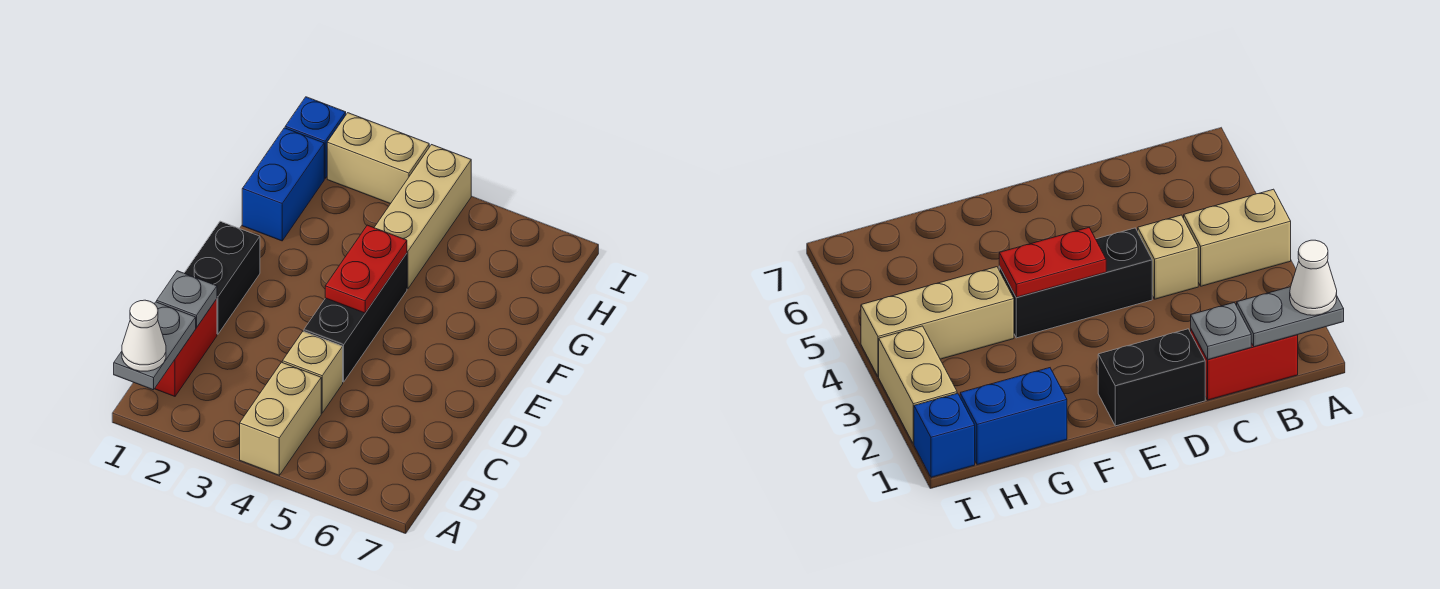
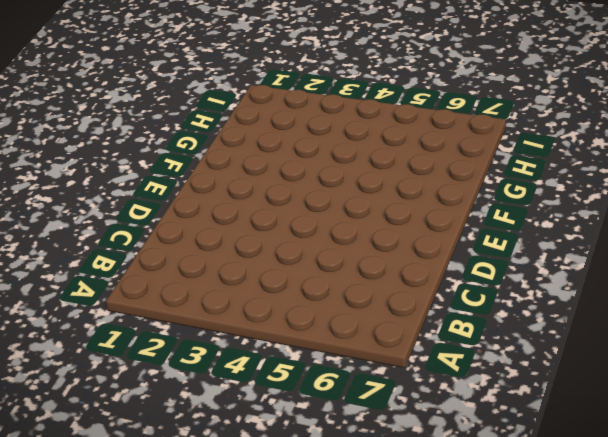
none -> tan brick A4:B4 level 1
none -> red brick B1:C1 level 1
none -> tan brick C4 level 1

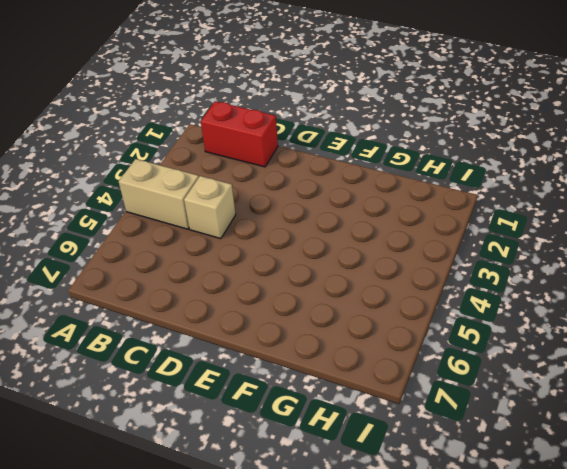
none -> black brick D1:E1 level 1
none -> black brick D4:F4 level 1
none -> blue brick G1:H1 level 1

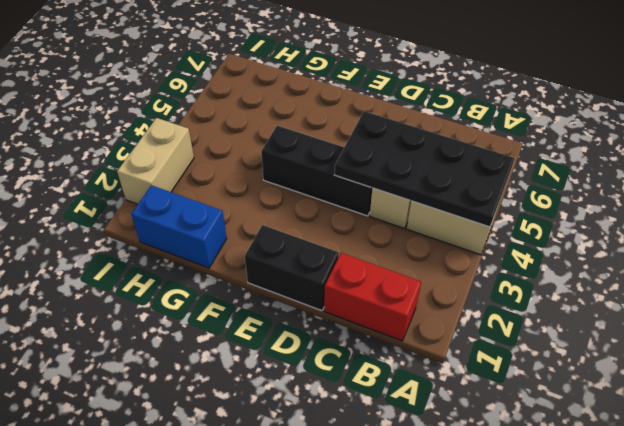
black plate A4:D5 level 2 -> none
none -> tan brick G4:I4 level 1
none -> blue brick I1 level 1
none -> grey plate A1:B1 level 2

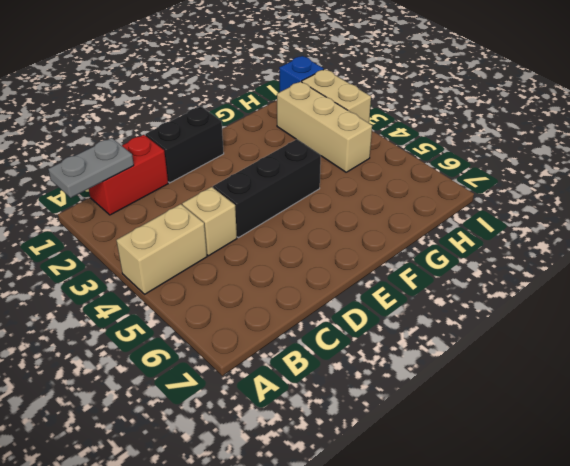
tan brick H2:H4 level 1 -> tan brick G4:I4 level 1
none -> blue brick G1:H1 level 1
none -> grey plate C1 level 2
none -> red plate E4:F4 level 2

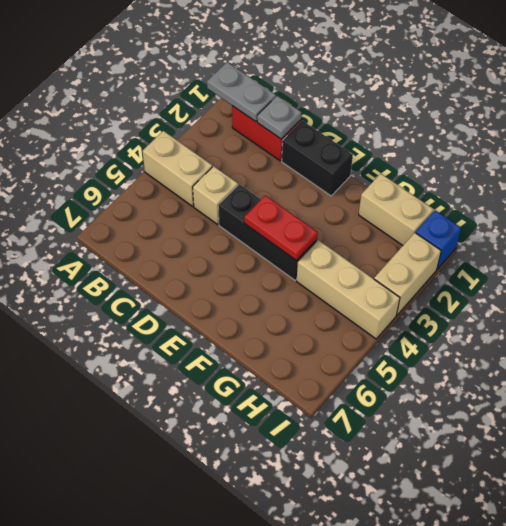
tan brick G1:H1 level 1 -> blue brick G1:H1 level 1
none -> white cone A1 level 3

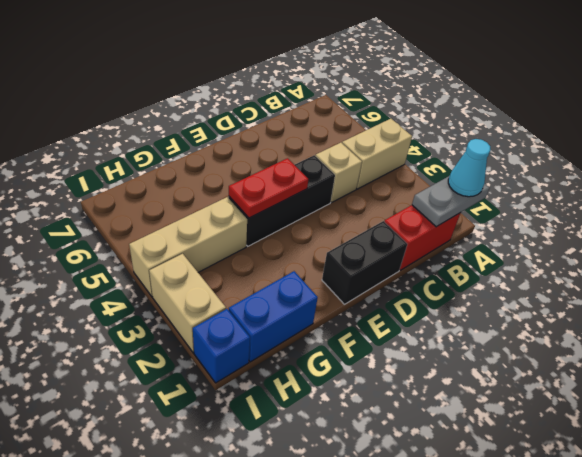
cyan cone A1 level 3 -> white cone A1 level 3
none -> grey plate C1 level 2

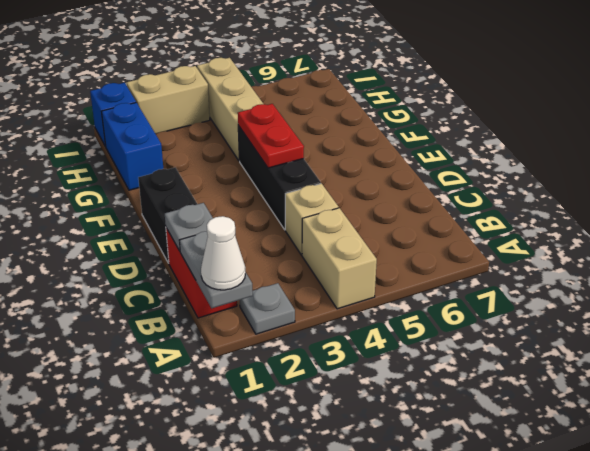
grey plate A2 level 1 -> none

